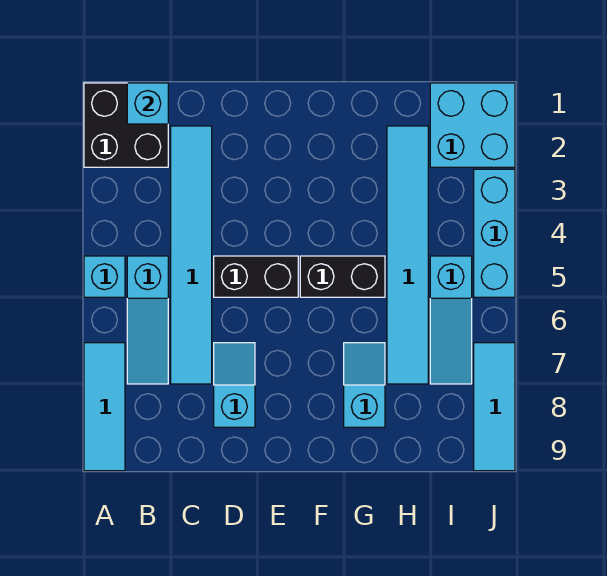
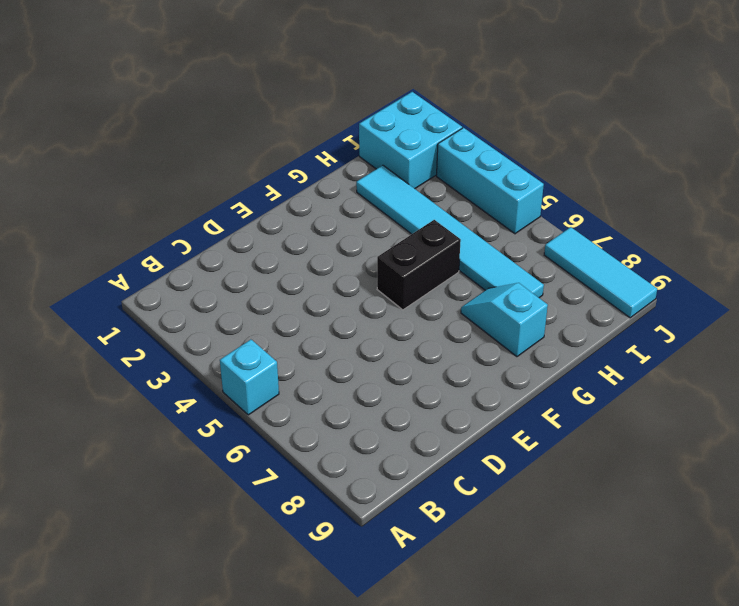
none -> black brick A1:B2 level 1
none -> cyan tile A7:A9 level 1
none -> cyan slope B5:B7 level 1 top 5

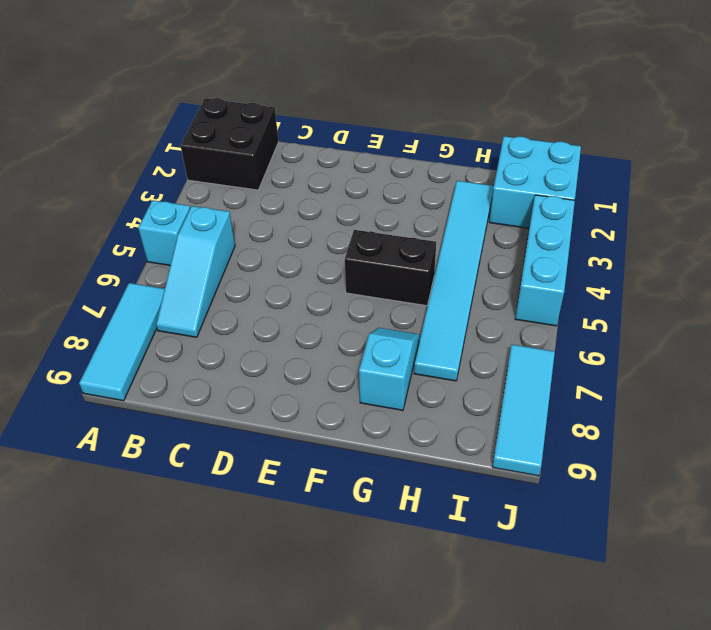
none -> cyan tile C2:C7 level 1
none -> black brick D5:E5 level 1
none -> cyan slope D7:D8 level 1 top 8

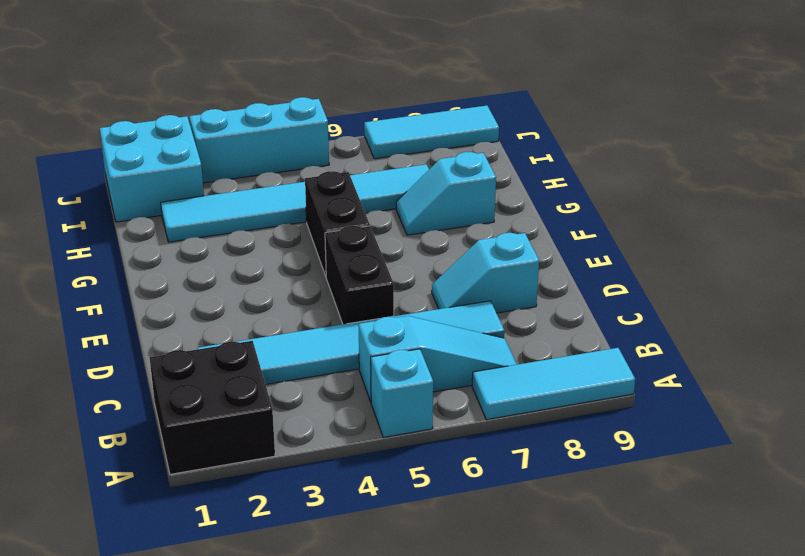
none -> cyan slope I5:I7 level 1 top 5
none -> cyan brick B1 level 2

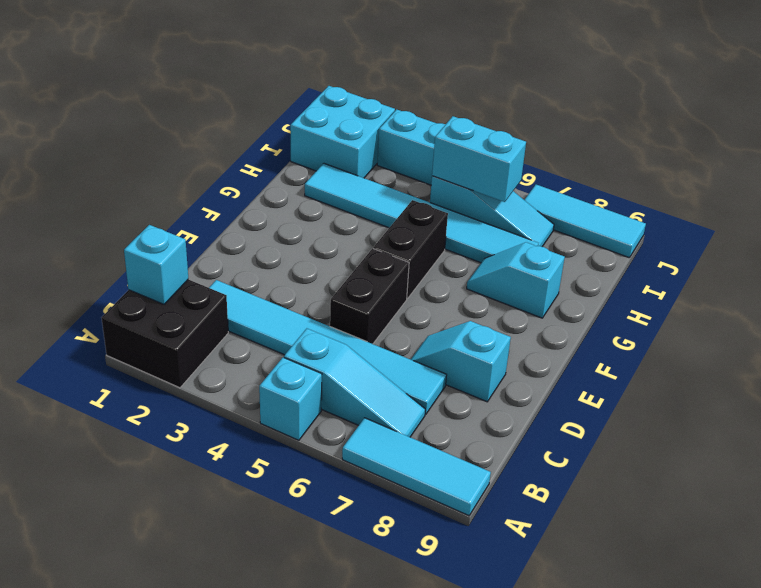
cyan brick I5:I6 level 2 -> none

